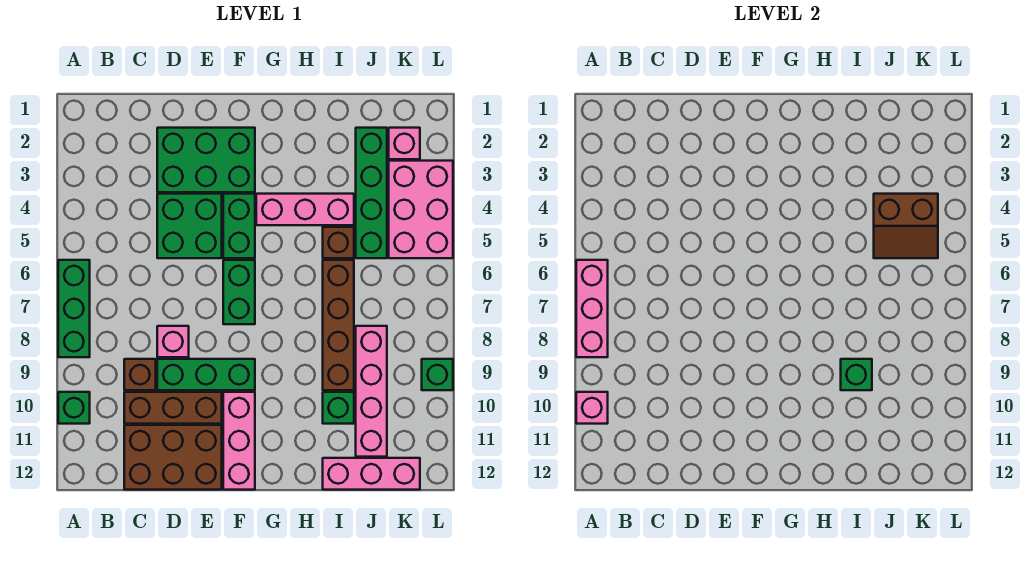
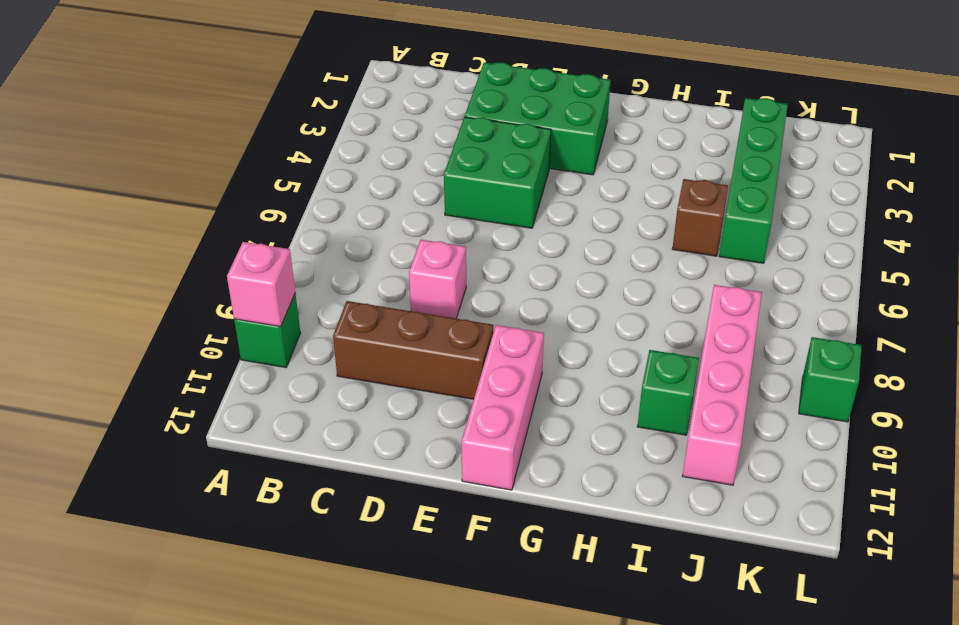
none -> green brick A6:A8 level 1
none -> brown brick C9 level 1
none -> brown brick C11:E12 level 1

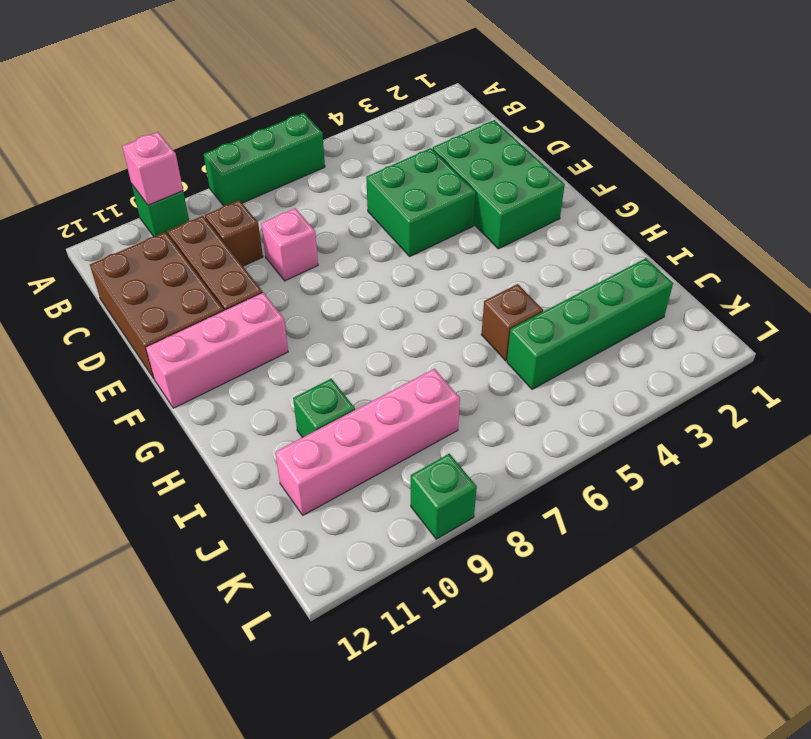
none -> green brick D9:F9 level 1
none -> green brick F4:F5 level 1
none -> green brick F6:F7 level 1

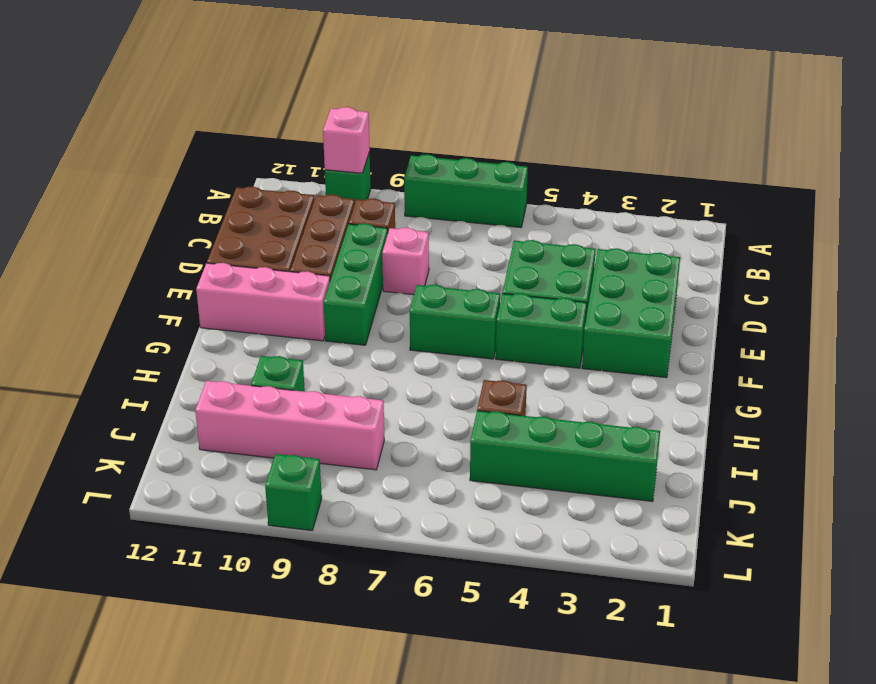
none -> pink brick G4:I4 level 1
none -> brown brick I6:I9 level 1
none -> pink brick I12:K12 level 1

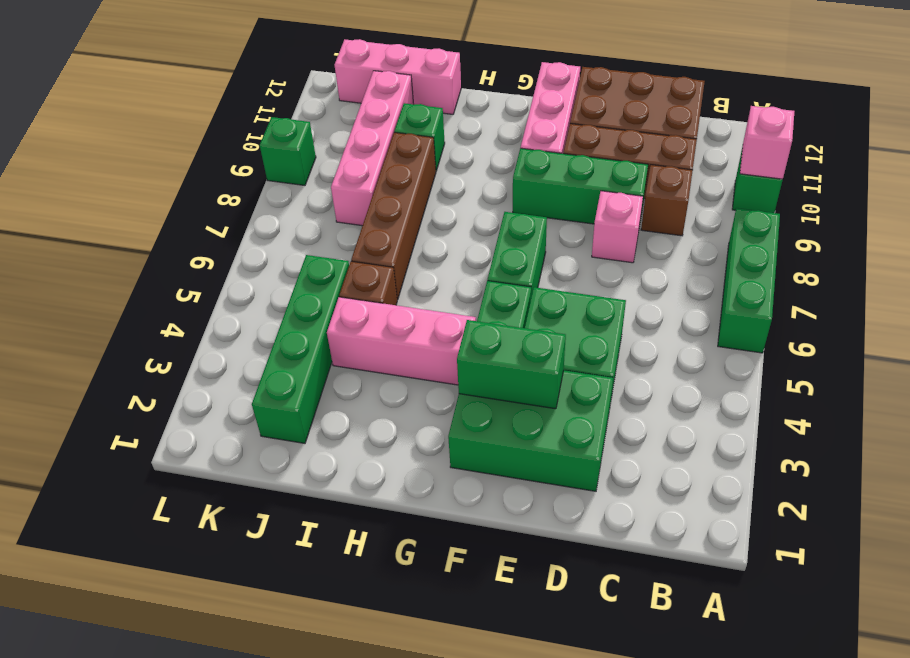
green brick E3:F3 level 2 -> none
none -> pink brick K2 level 1
none -> pink brick K3:L5 level 1
none -> pink brick A6:A8 level 2

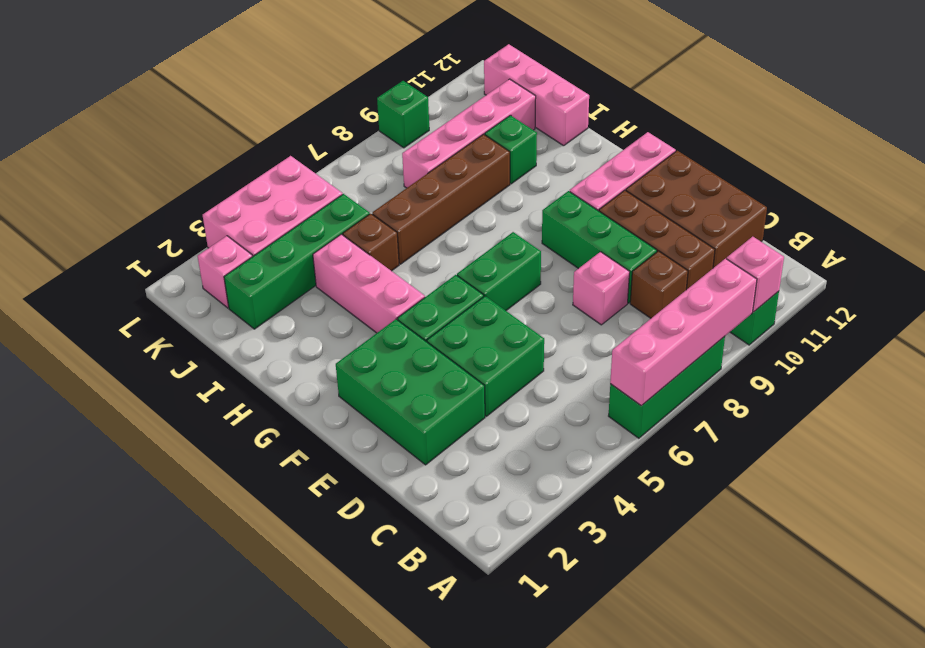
pink brick A6:A9 level 2 -> pink brick A6:A8 level 2
none -> green brick I9 level 2
none -> brown slope J4:K5 level 2 top 4

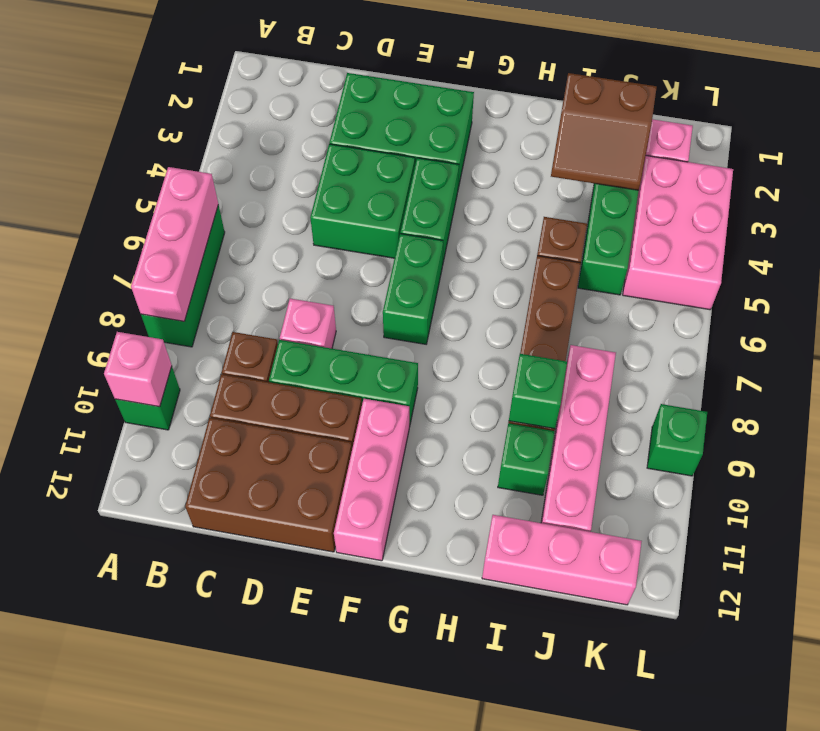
brown slope I2:J3 level 2 top 2 -> brown slope J4:K5 level 2 top 4
none -> pink brick G4:I4 level 1

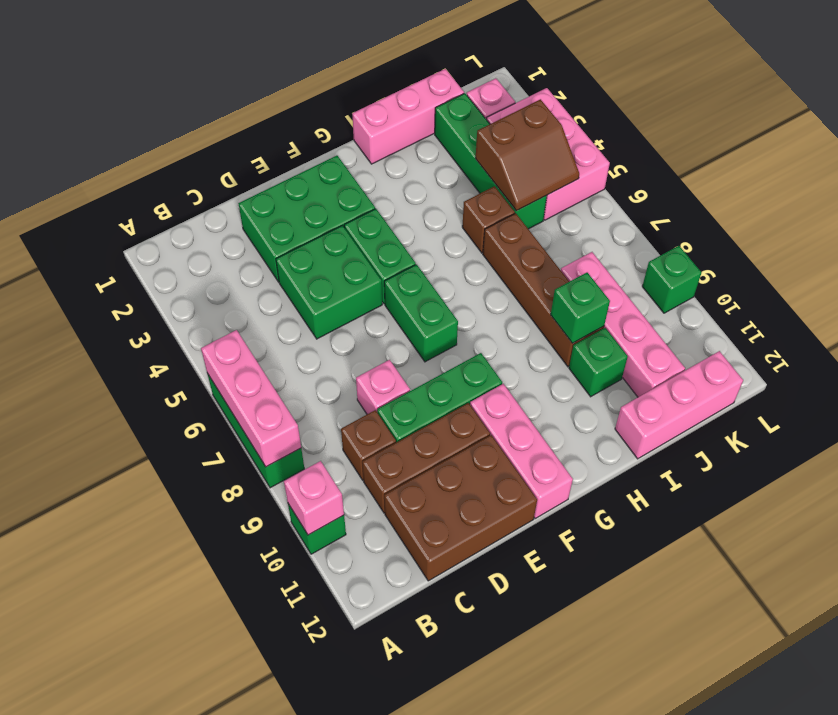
pink brick H1:J1 level 1 -> pink brick G4:I4 level 1

